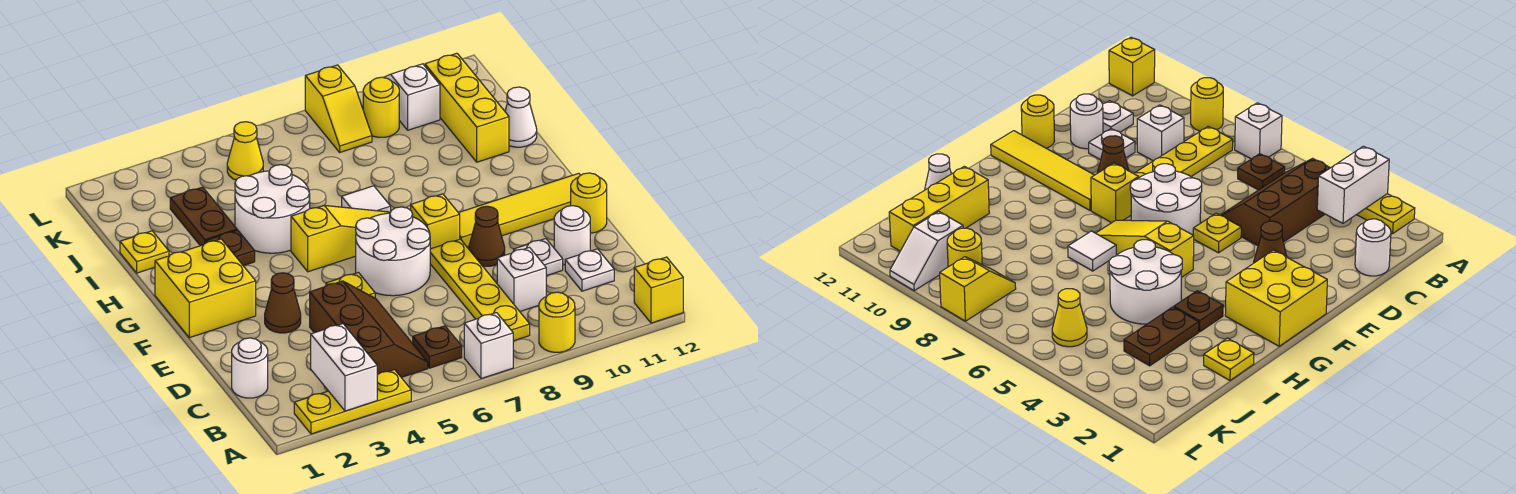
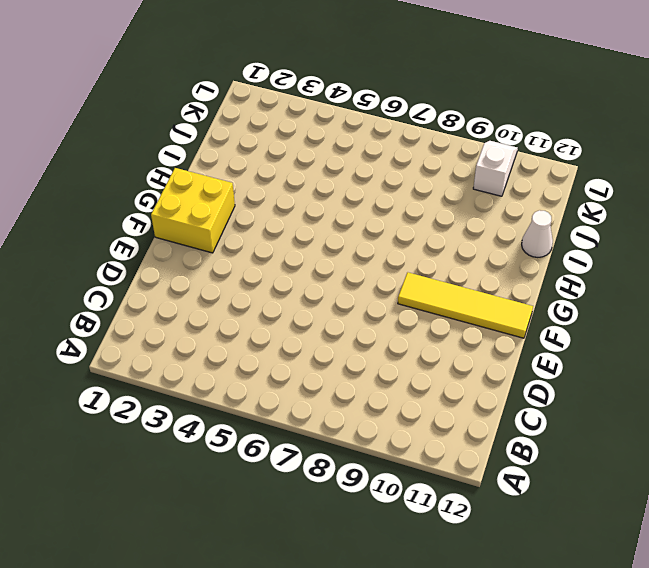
none -> yellow plate A2:A4 level 1
none -> white brick A7 level 1
none -> yellow round brick A9 level 1
none -> yellow brick A12 level 1

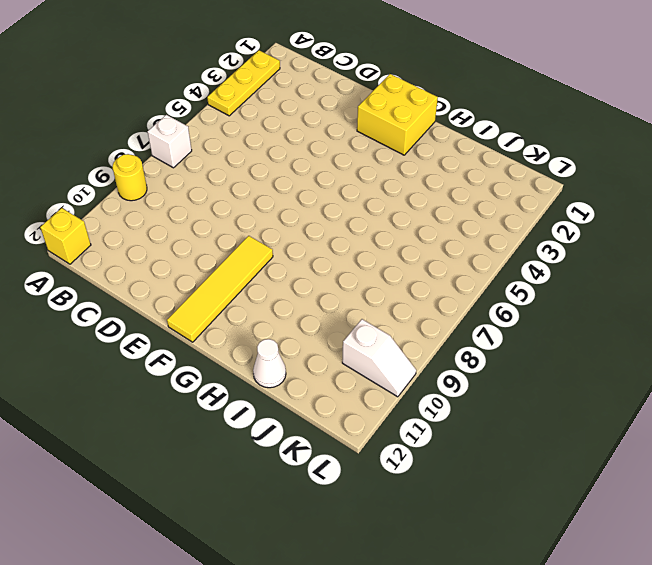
none -> brown slope B4:D5 level 1 top 4
none -> brown plate B6 level 1
none -> yellow plate B8:E8 level 1
none -> white round brick C1 level 1

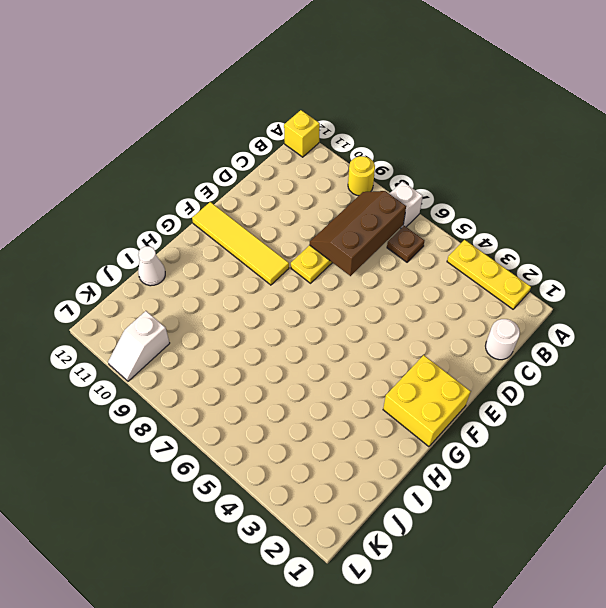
brown slope B7:D8 level 2 top 7 -> brown slope B4:D5 level 1 top 4
none -> white brick C9 level 1
none -> white plate C11 level 1
none -> white plate D10 level 1
none -> white round brick D11 level 1

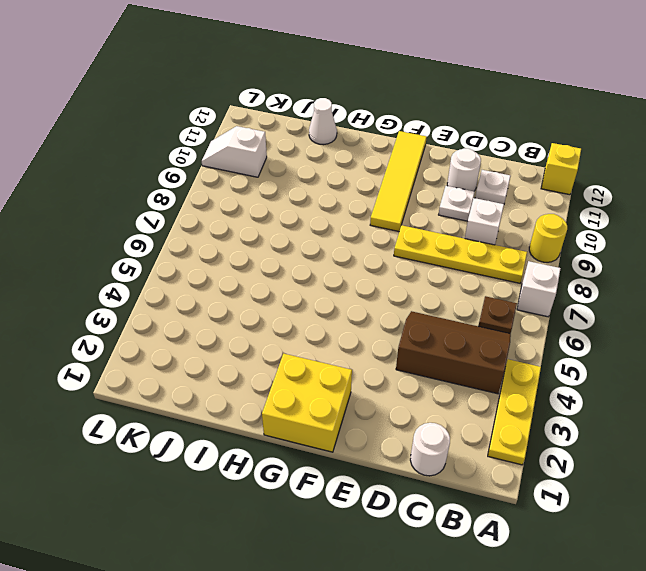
none -> brown cone E3 level 1
none -> yellow plate E5 level 1
none -> white round brick E6:F7 level 1
none -> brown cone E9 level 1

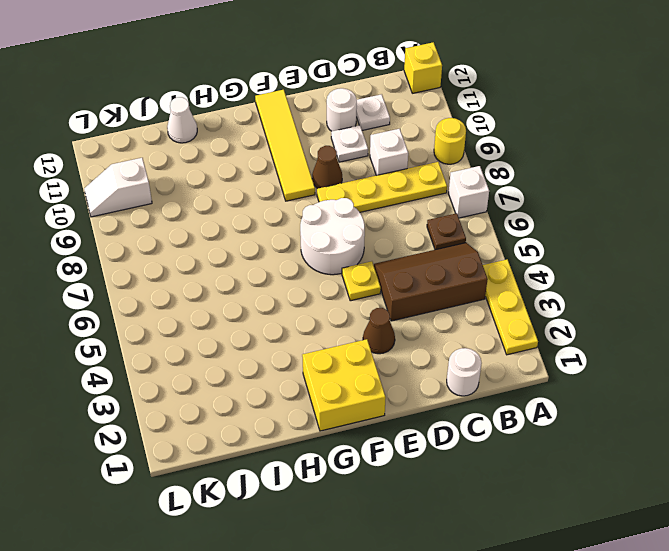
none -> yellow round brick E12 level 1
none -> yellow brick F8 level 1
none -> yellow slope G5:G7 level 1 top 5
none -> brown plate H3 level 1

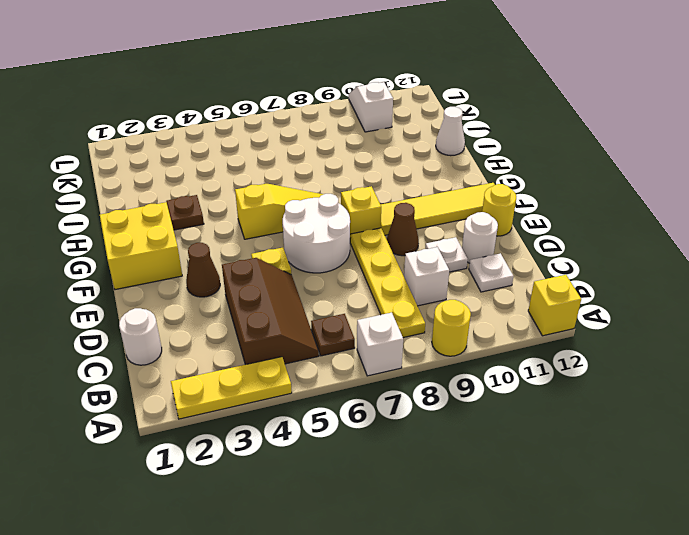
none -> white round brick H4:I5 level 1
none -> white tile H7 level 1
none -> yellow plate I1 level 1
none -> brown plate I3:J3 level 1

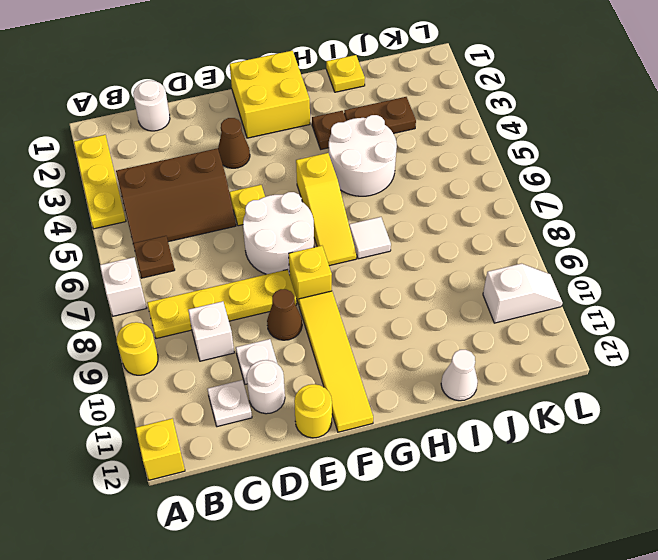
none -> yellow brick I11:K11 level 1
none -> yellow cone K5 level 1
none -> yellow slope K8:L8 level 1 top L
none -> yellow round brick K9 level 1

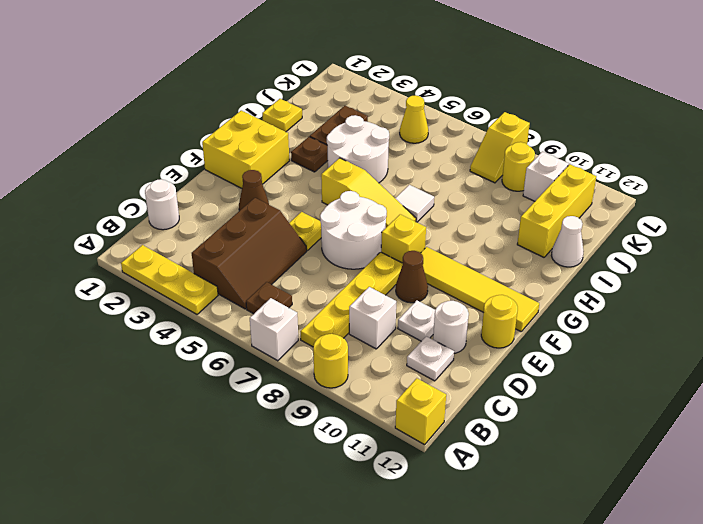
none -> white brick A3:B3 level 2

